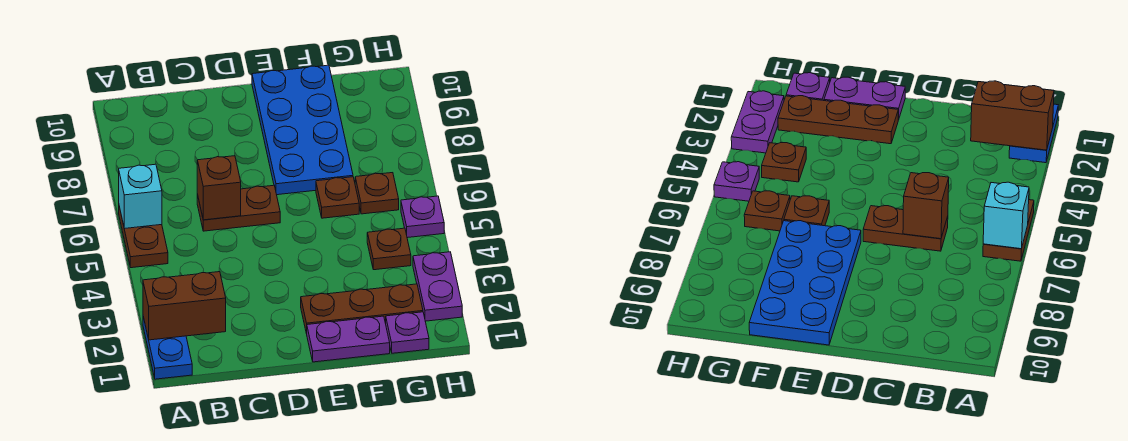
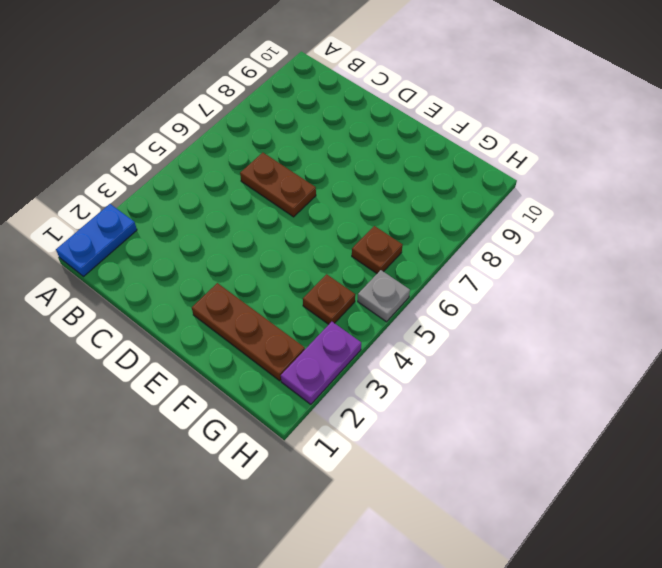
grey plate H5 level 1 -> purple plate H5 level 1
none -> brown plate A5:A6 level 1
none -> purple plate E1:F1 level 1
none -> blue plate E7:F10 level 1

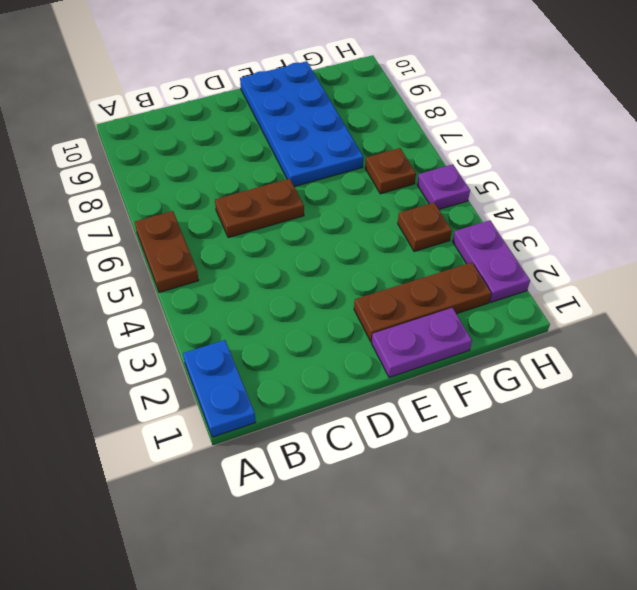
none -> brown plate F6 level 1
none -> purple plate G1 level 1
none -> brown brick A2:B2 level 2

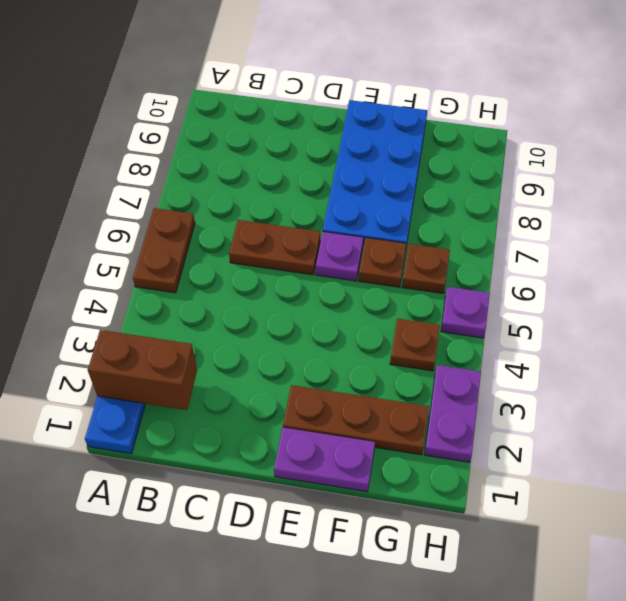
purple plate E6 level 1 -> purple plate G1 level 1
none -> cyan brick A6 level 2
none -> brown brick C6 level 2

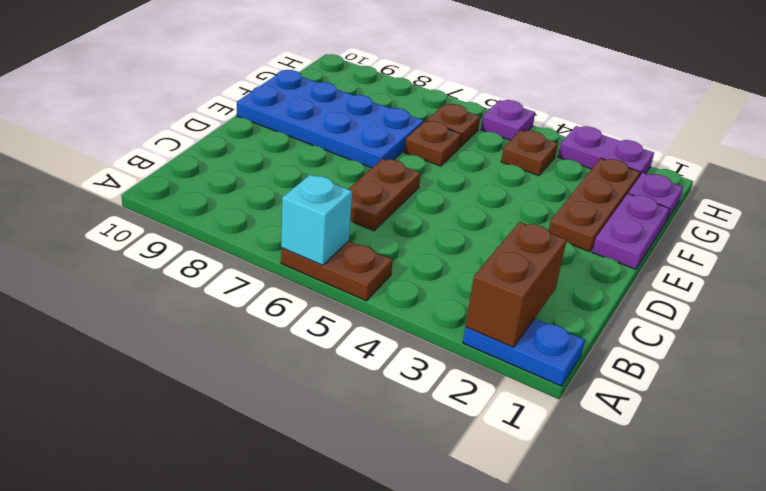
none -> brown brick C6 level 2

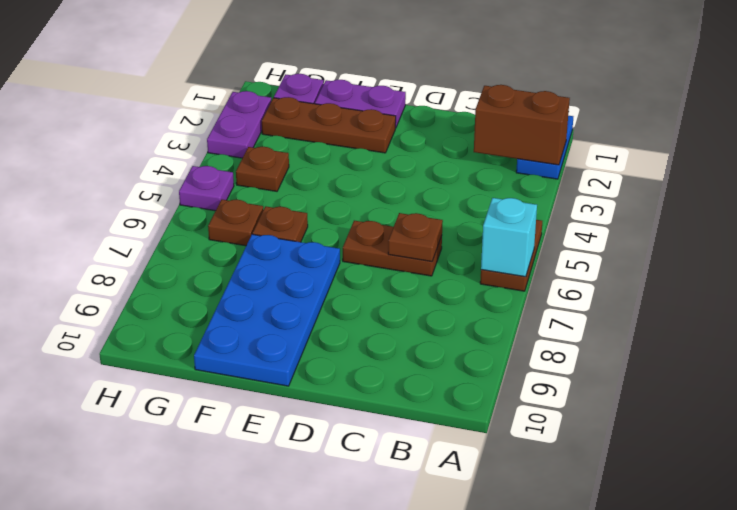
brown plate C6 level 2 -> brown brick C6 level 2

